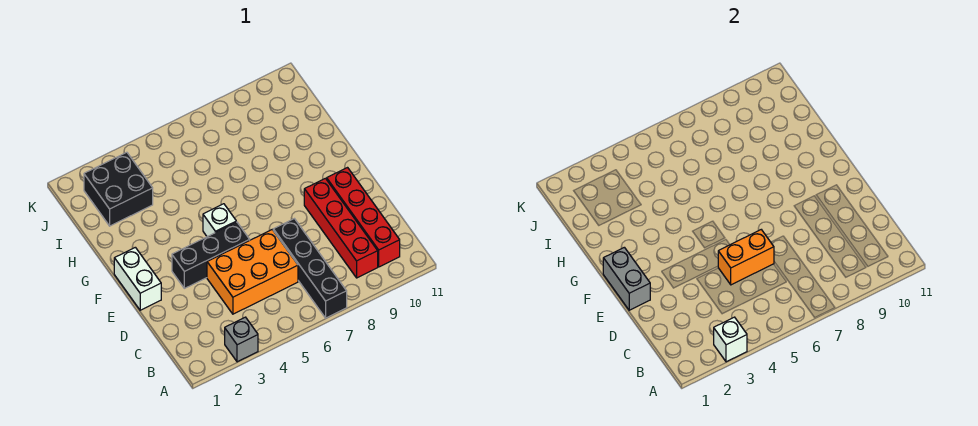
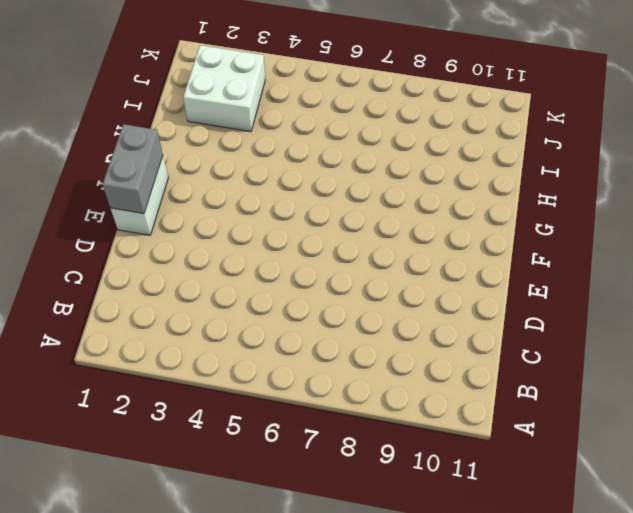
white brick I2:J3 level 1 -> black brick I2:J3 level 1
none -> grey brick A3 level 1
none -> black brick A7:D7 level 1
none -> red brick B9:E9 level 1

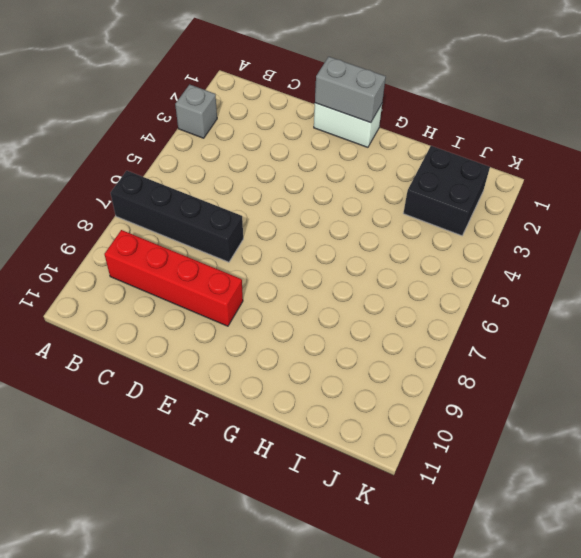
none -> red brick B10:E10 level 1
none -> orange brick C4:D6 level 1
none -> black brick E3:E5 level 1

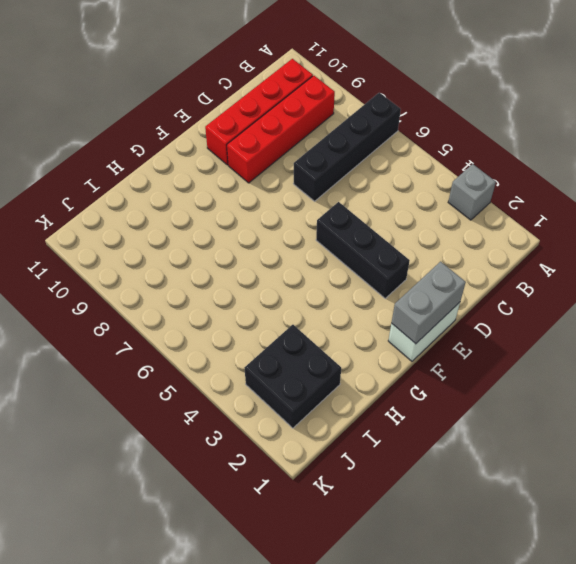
none -> orange brick C4:D6 level 1
none -> white brick F5 level 1
none -> white brick A3 level 2

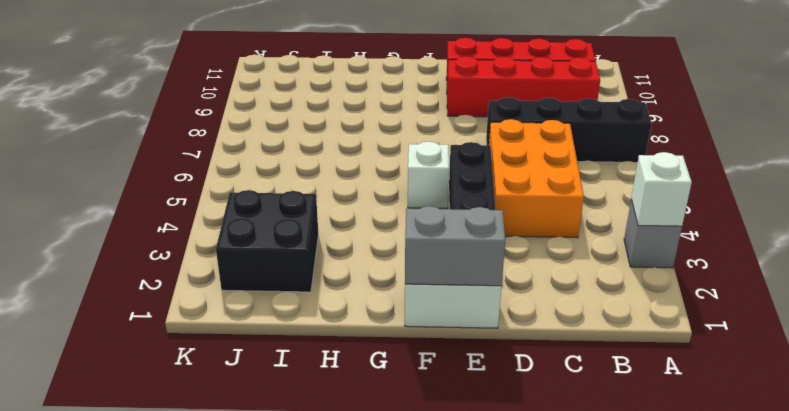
none -> orange brick D5:D6 level 2

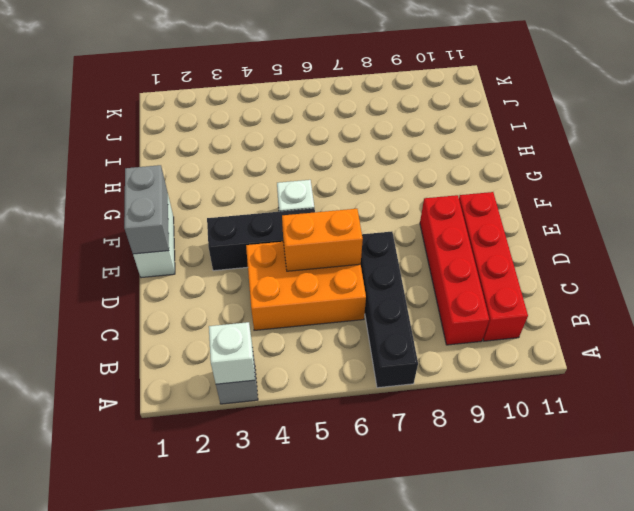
none -> black brick I2:J3 level 1

